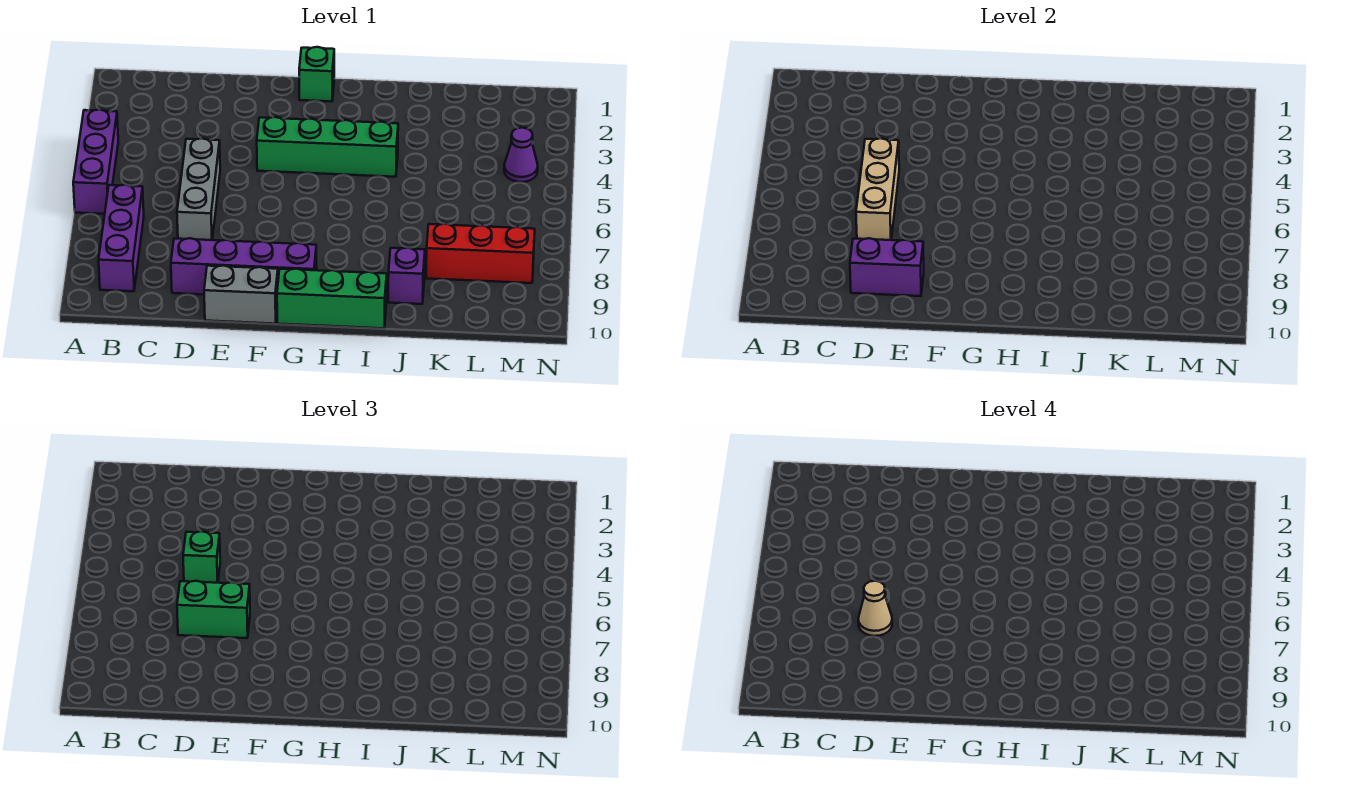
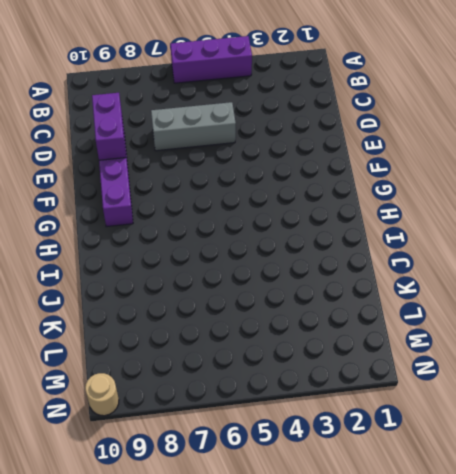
tan round brick N10 level 1 -> none
none -> purple brick B7:B9 level 1
none -> grey brick E10:F10 level 1
none -> green brick F4:I4 level 1

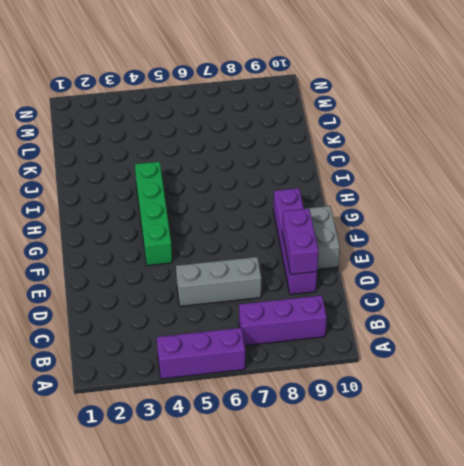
none -> green brick G1 level 1
none -> green brick G10:I10 level 1
none -> purple brick J9 level 1

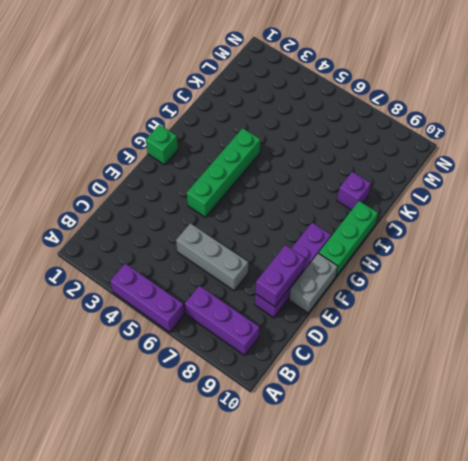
none -> red brick K8:M8 level 1
none -> purple cone M4 level 1
none -> tan brick D5:D7 level 2

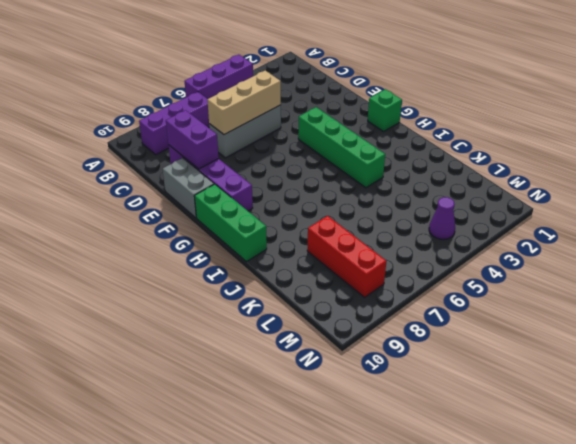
none -> purple brick J9 level 1
none -> green brick D5 level 3
none -> green brick D7:E7 level 3

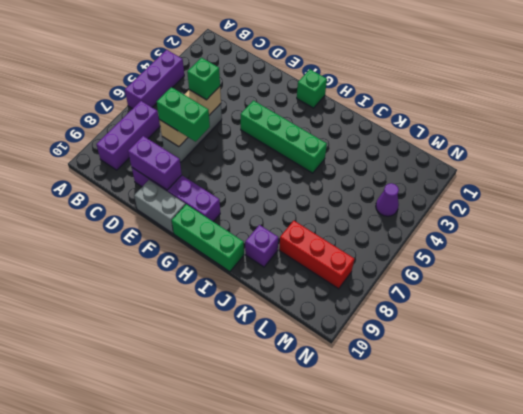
none -> tan cone D7 level 4

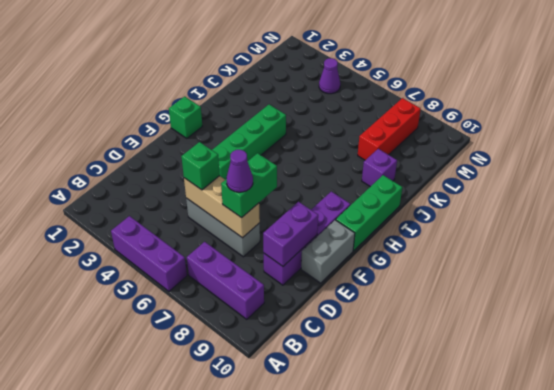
purple cone D7 level 4 -> tan cone D7 level 4

